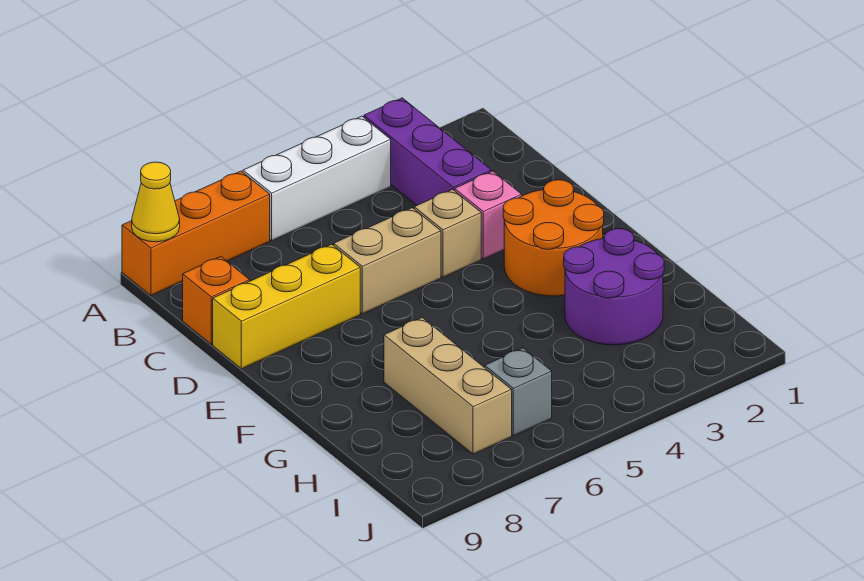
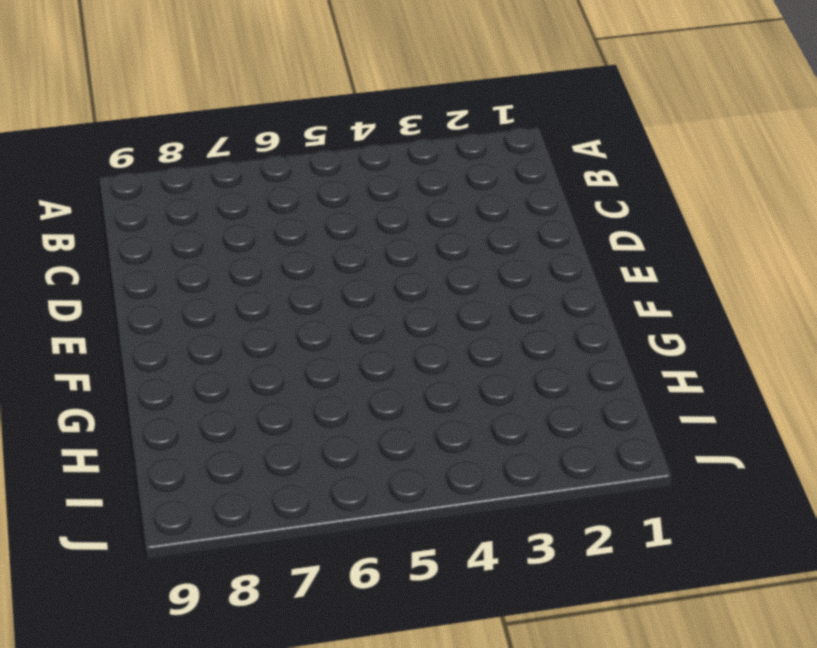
none -> purple brick A3:C3 level 1
none -> white brick A4:A6 level 1
none -> orange brick A7:A9 level 1

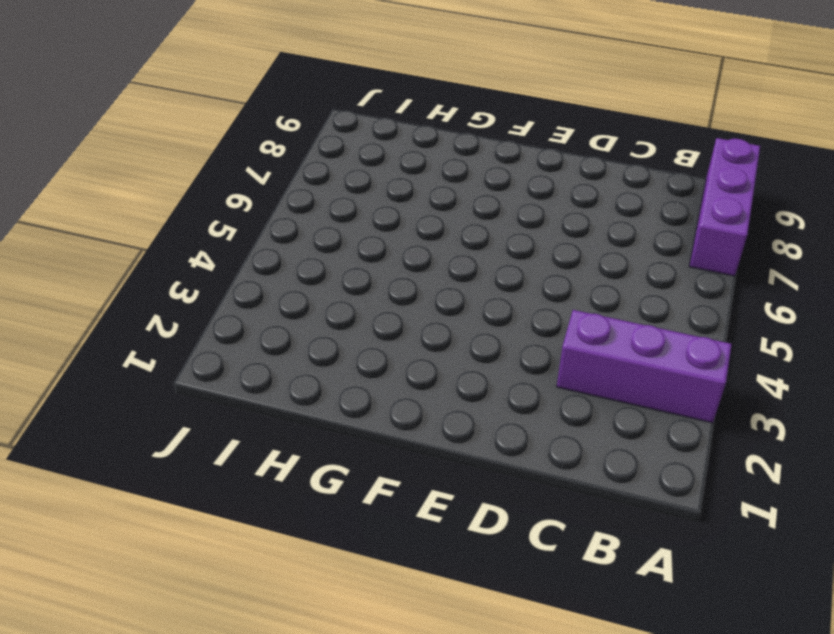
purple brick A7:A9 level 1 -> orange brick A7:A9 level 1
none -> white brick A4:A6 level 1
none -> orange brick C9 level 1
none -> pink brick D3 level 1

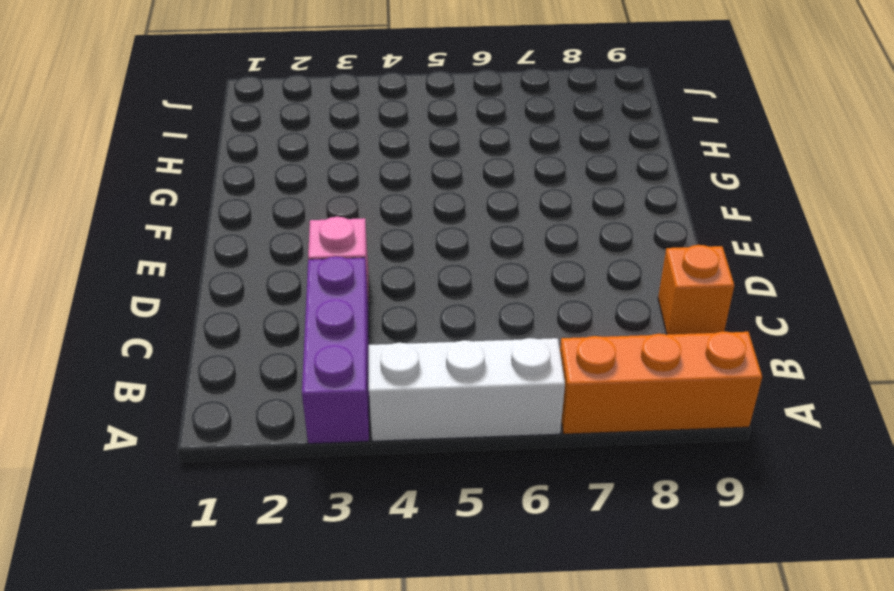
none -> tan brick D4 level 1
none -> tan brick D5:D6 level 1
none -> yellow brick D7:D9 level 1

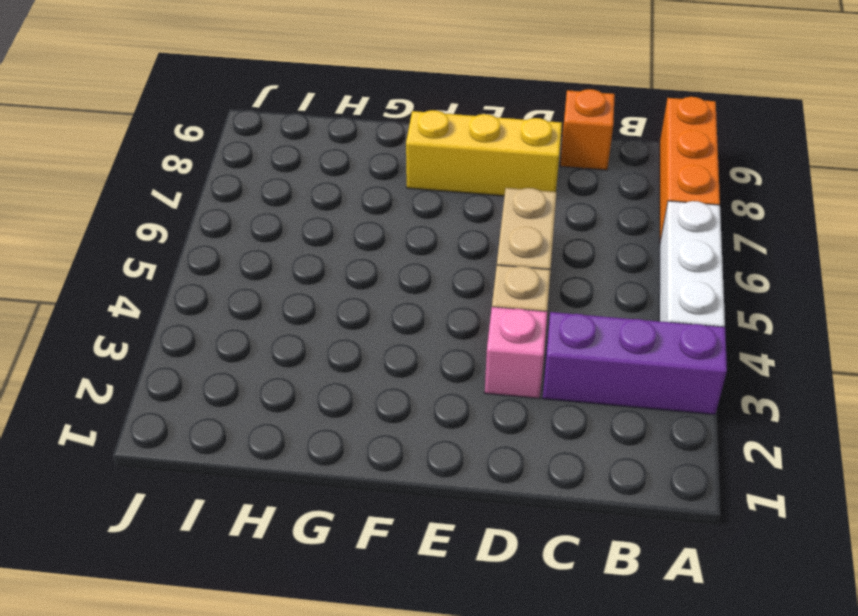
yellow brick D8:F8 level 1 -> yellow brick D7:D9 level 1
none -> orange round brick E2:F3 level 1
none -> purple round brick G2:H3 level 1
none -> tan brick G7:I7 level 1

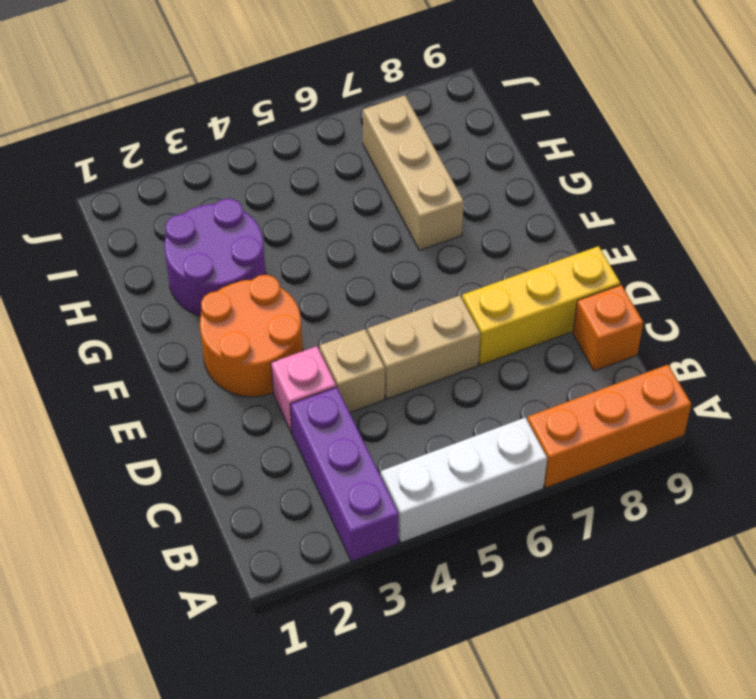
none -> grey brick I6 level 1
none -> yellow cone A9 level 2

